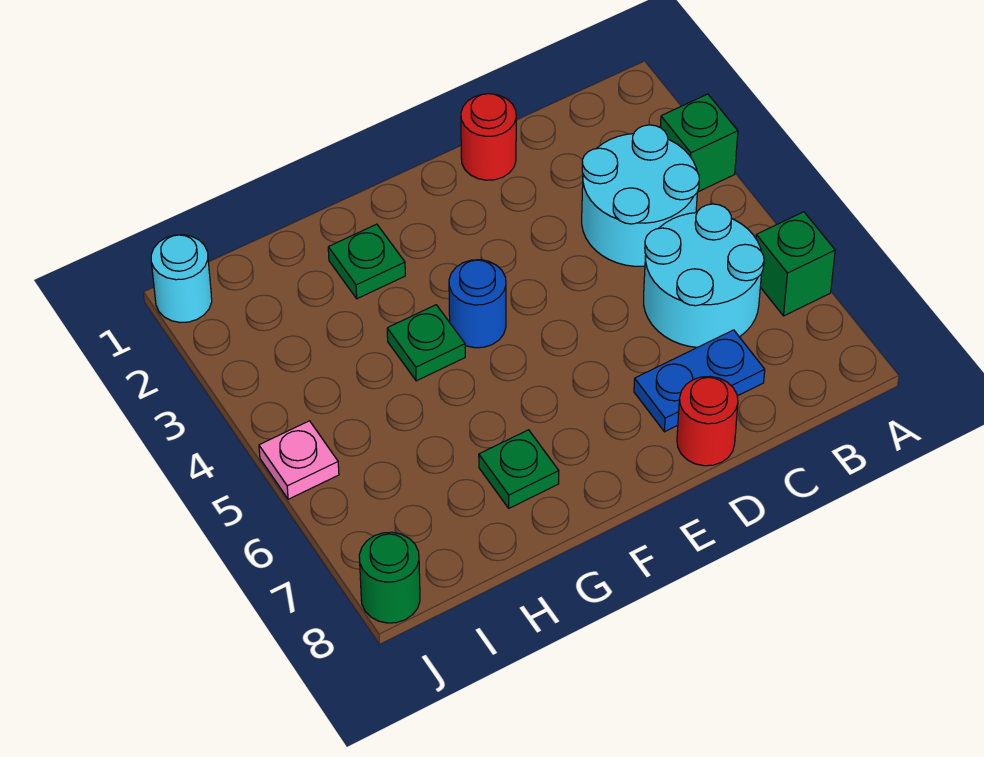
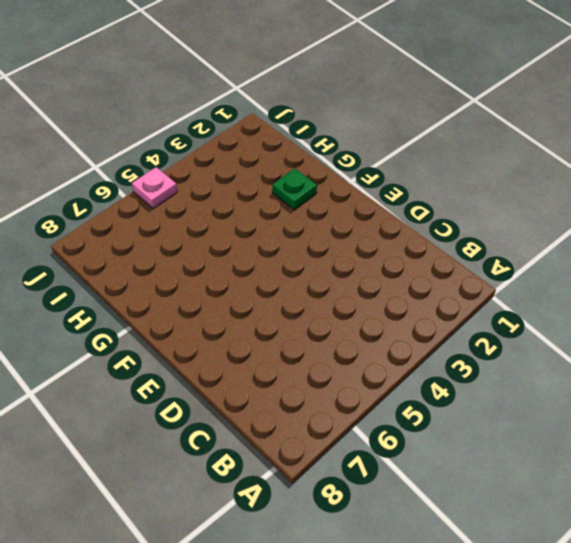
none -> green brick A3 level 1
none -> green brick A6 level 1
none -> cyan round brick B3:C4 level 1

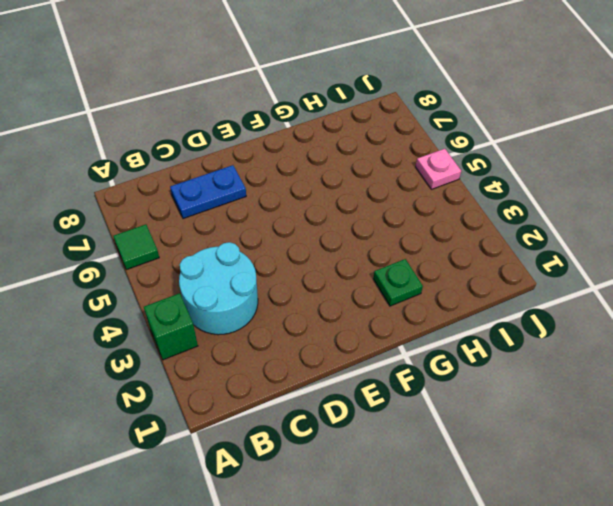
green tile A6 level 1 -> green brick A6 level 1
none -> cyan round brick B5:C6 level 1
none -> red round brick D1 level 1
none -> red round brick D8 level 1

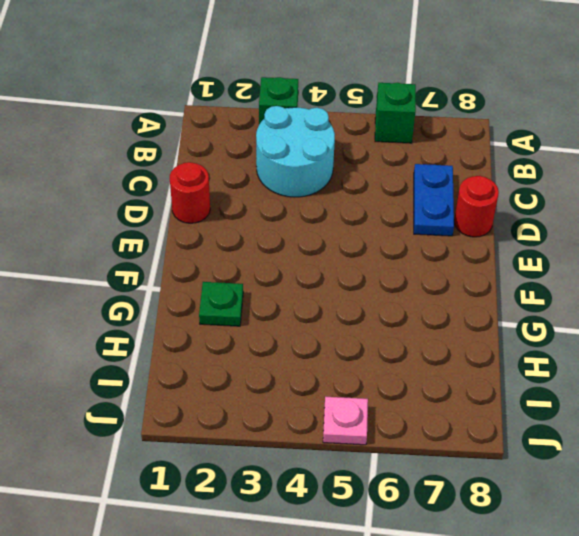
none -> cyan round brick B5:C6 level 1
none -> blue round brick F4 level 1
none -> green plate G4 level 1

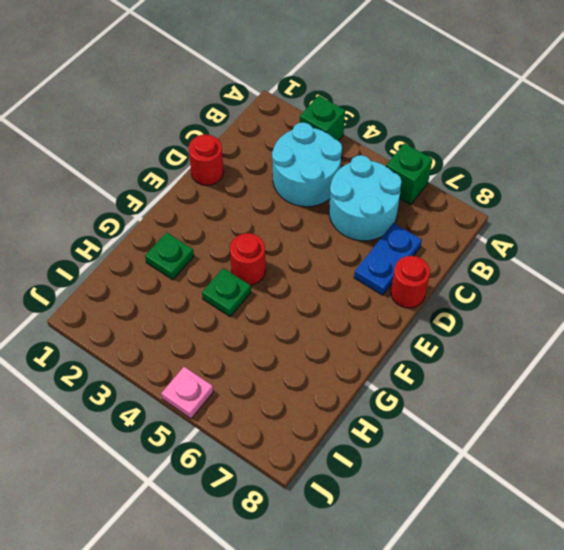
red round brick F4 level 1 -> blue round brick F4 level 1
none -> green plate G7 level 1
none -> cyan round brick J1 level 1
none -> green round brick J8 level 1

